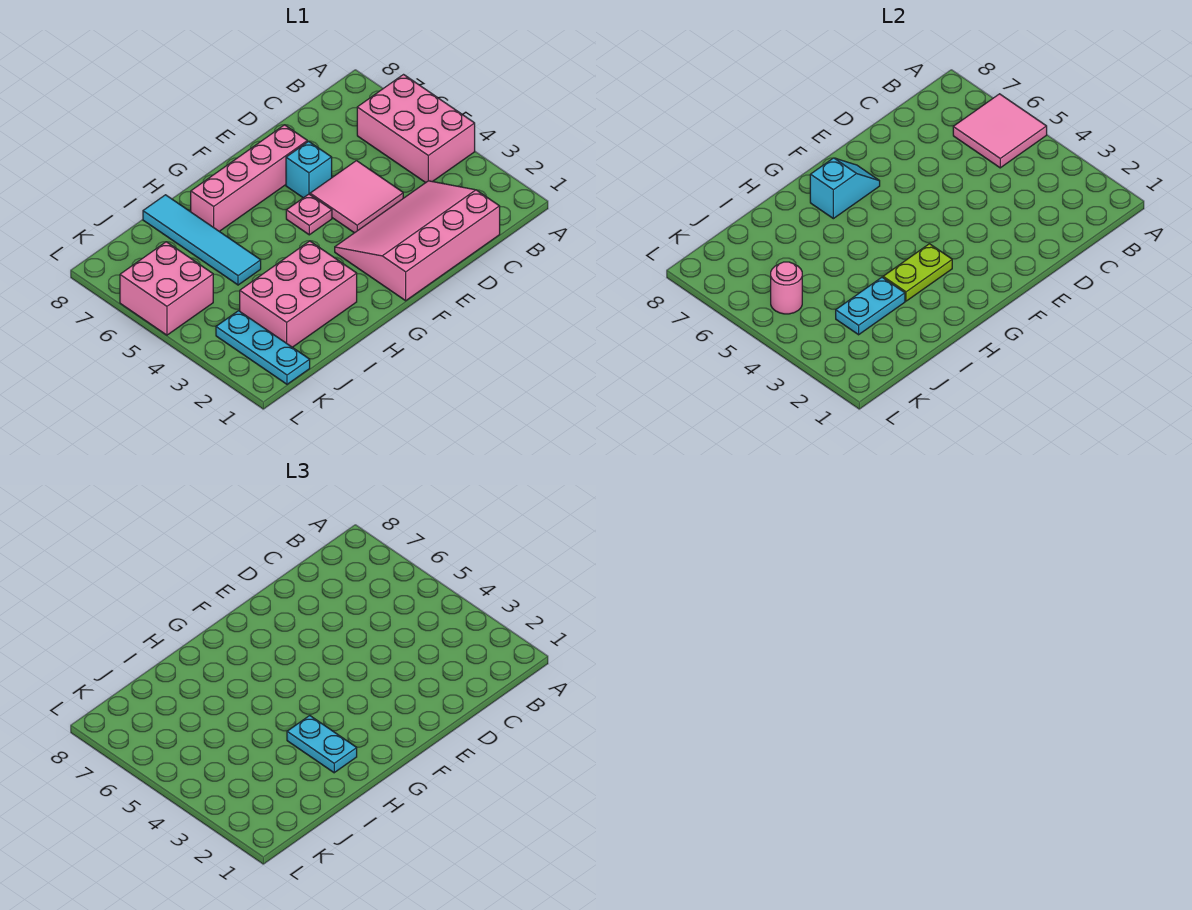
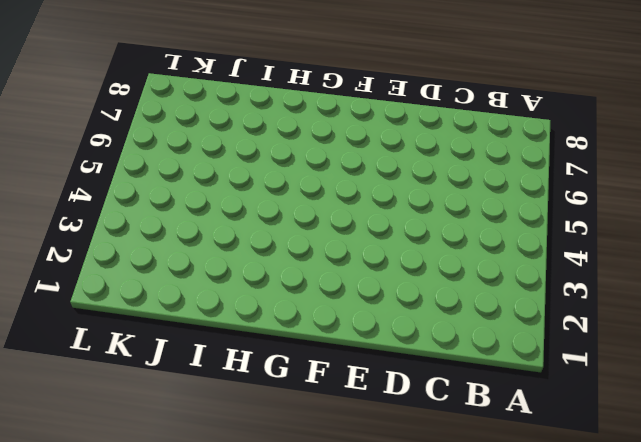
none -> pink brick A4:B6 level 1
none -> pink slope C1:F3 level 1 top 1
none -> pink tile D4:E5 level 1

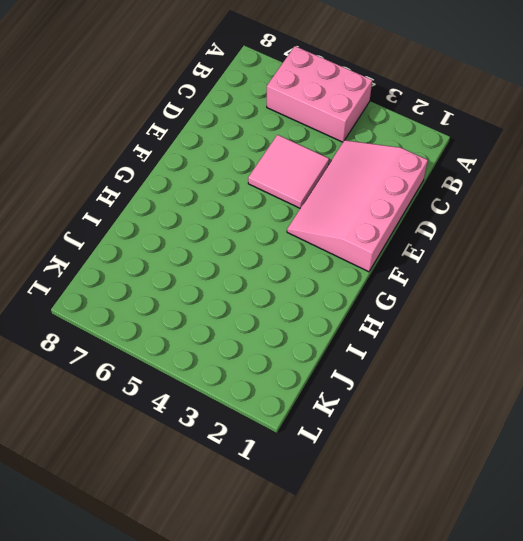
none -> cyan brick E6 level 1
none -> pink brick E7:H7 level 1
none -> pink plate F5 level 1

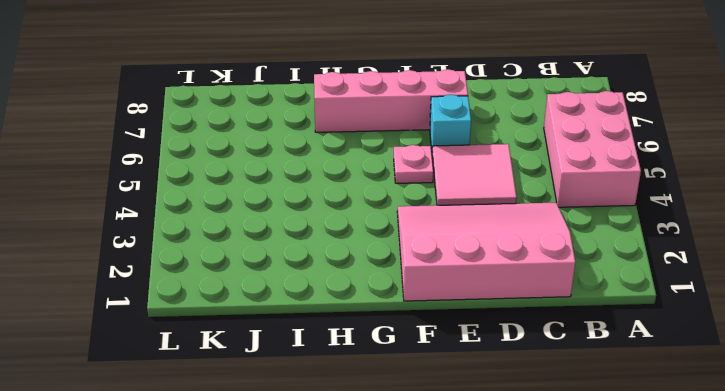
none -> pink brick H2:J3 level 1
none -> cyan tile I5:I8 level 1
none -> cyan plate K1:K3 level 1

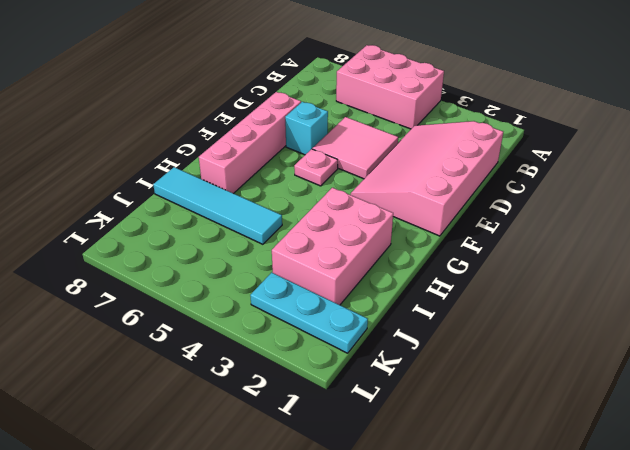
none -> pink brick K5:L6 level 1
none -> pink tile A5:B6 level 2
none -> cyan slope F7:G7 level 2 top G

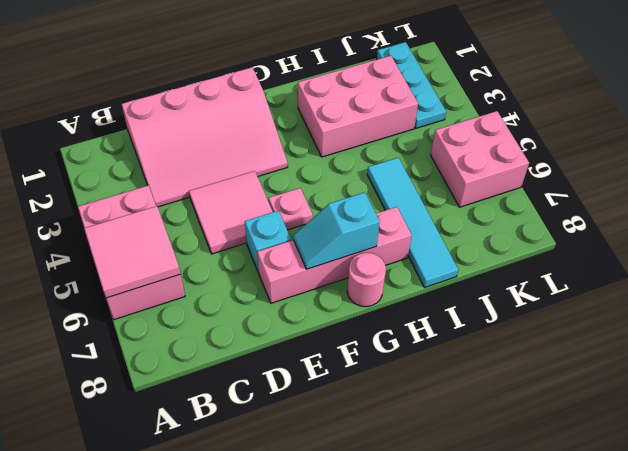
pink round brick G8 level 1 -> pink round brick K5 level 2
none -> lime plate G3:H3 level 2
none -> cyan plate I3:J3 level 2
none -> cyan plate H2:H3 level 3

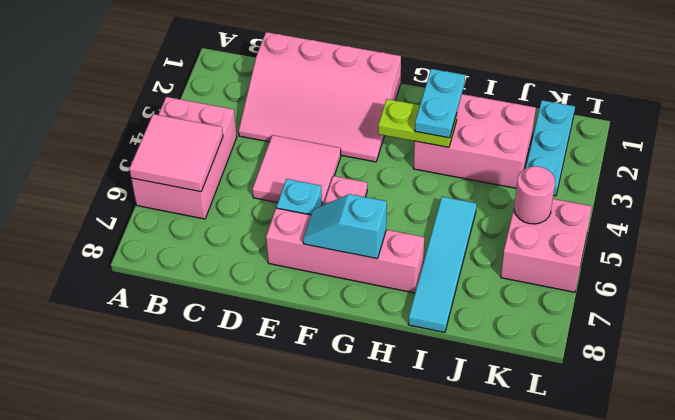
none -> cyan plate I3:J3 level 2

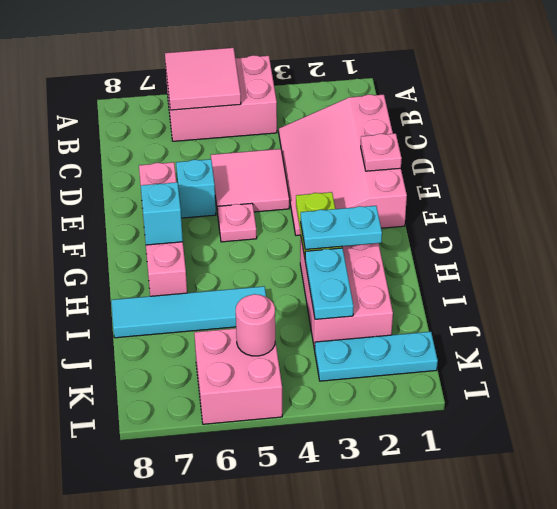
pink plate E1 level 2 -> none

